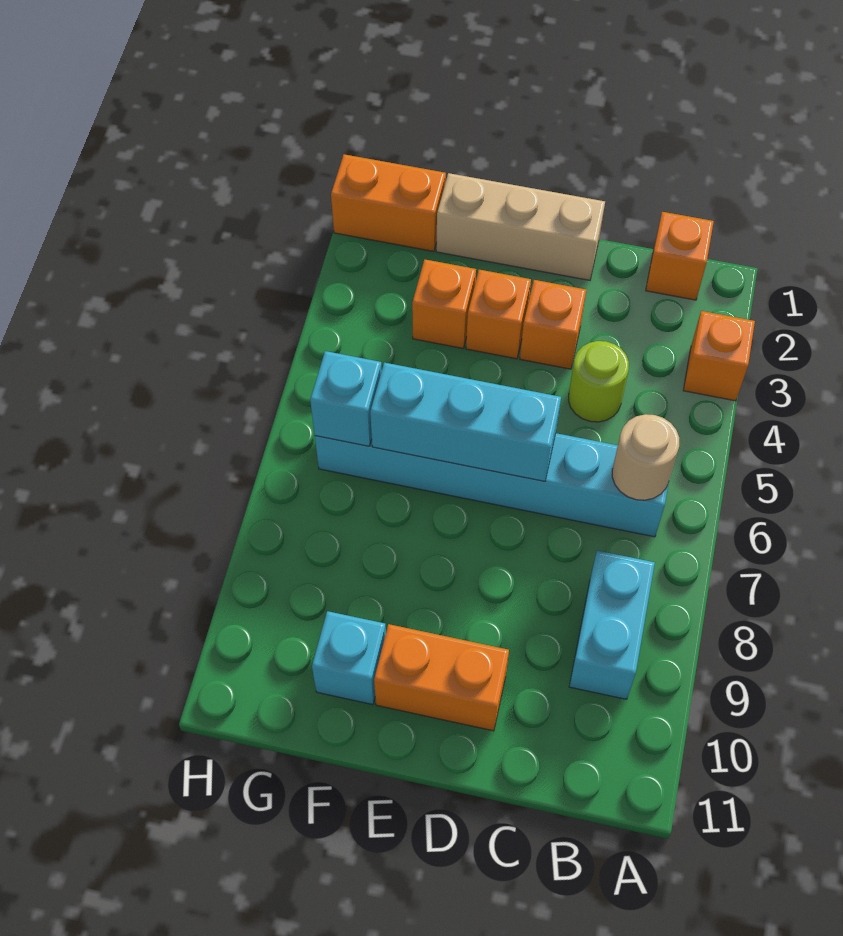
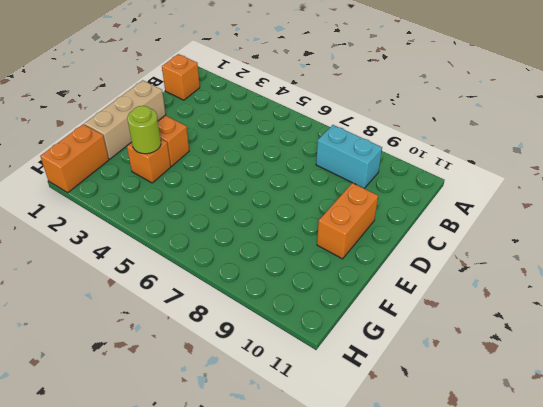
lime round brick F3 level 2 -> lime round brick C4 level 1
none -> orange brick A3 level 1
none -> cyan brick B6:G6 level 1
none -> orange brick D3 level 1

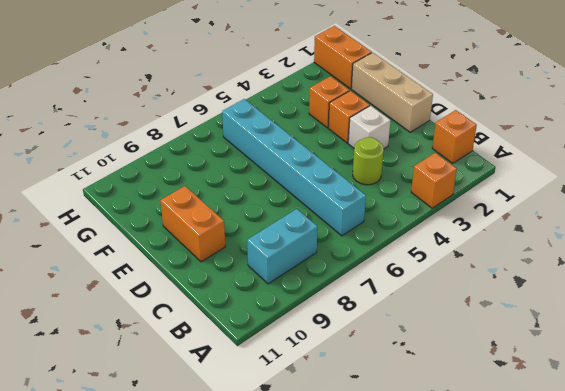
white brick D3 level 1 -> orange brick D3 level 1
none -> cyan brick F10 level 1
none -> tan round brick B6 level 2
none -> cyan brick D6:F6 level 2

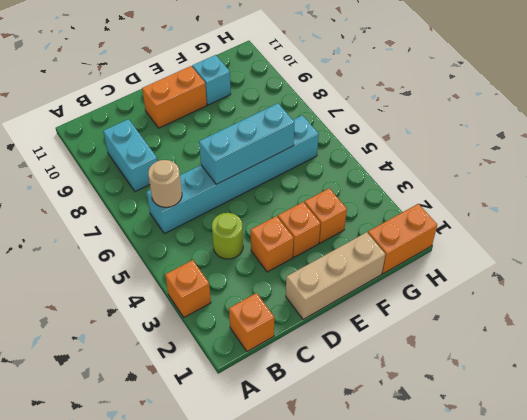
none -> cyan brick G6 level 2

